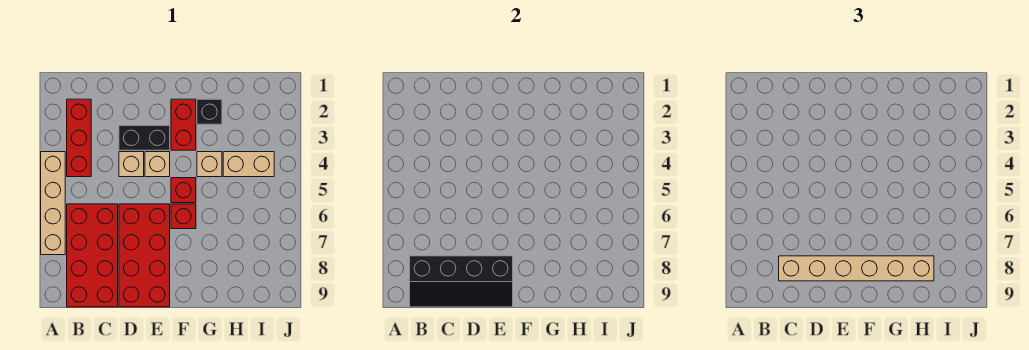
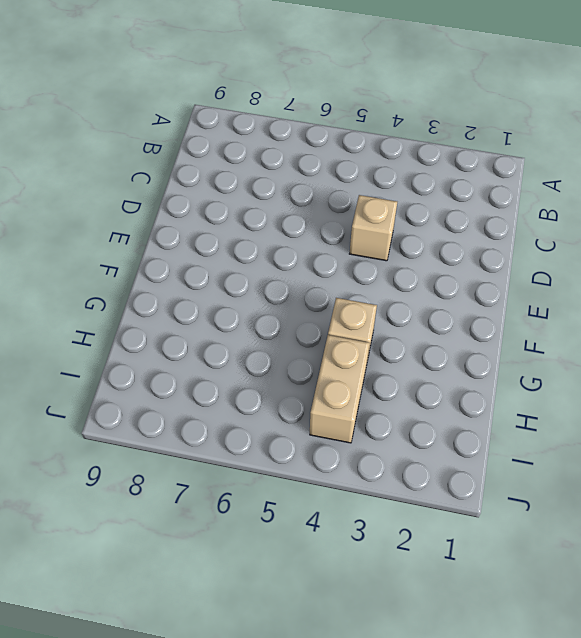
none -> tan brick A4:A7 level 1
none -> red brick B2:B4 level 1
none -> red brick B6:C9 level 1

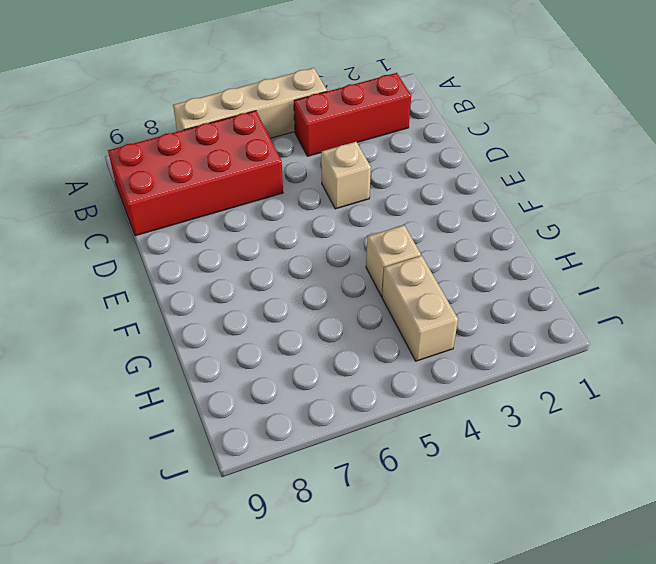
none -> black brick D3:E3 level 1
none -> red brick D6:E9 level 1
none -> tan brick E4 level 1

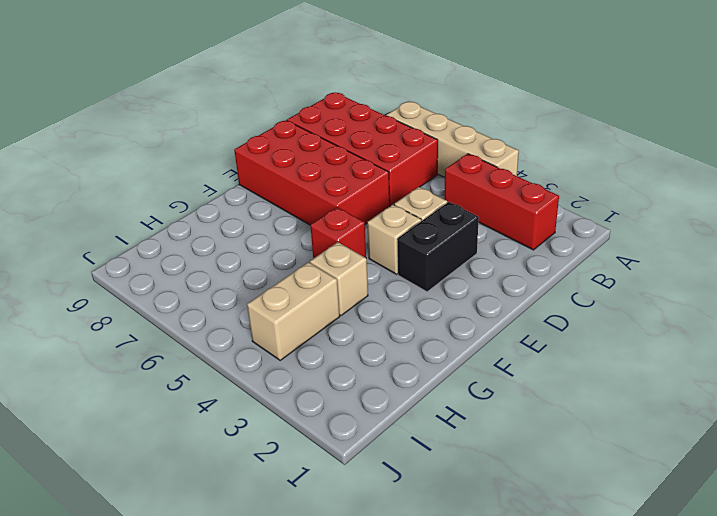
none -> red brick F2:F3 level 1
none -> red brick F6 level 1
none -> black brick G2 level 1

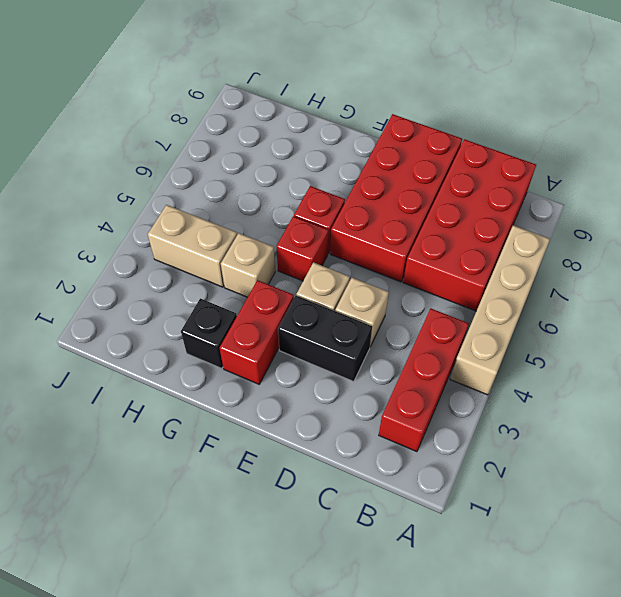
none -> black slope B8:E9 level 2 top 8
none -> tan brick C8:H8 level 3

